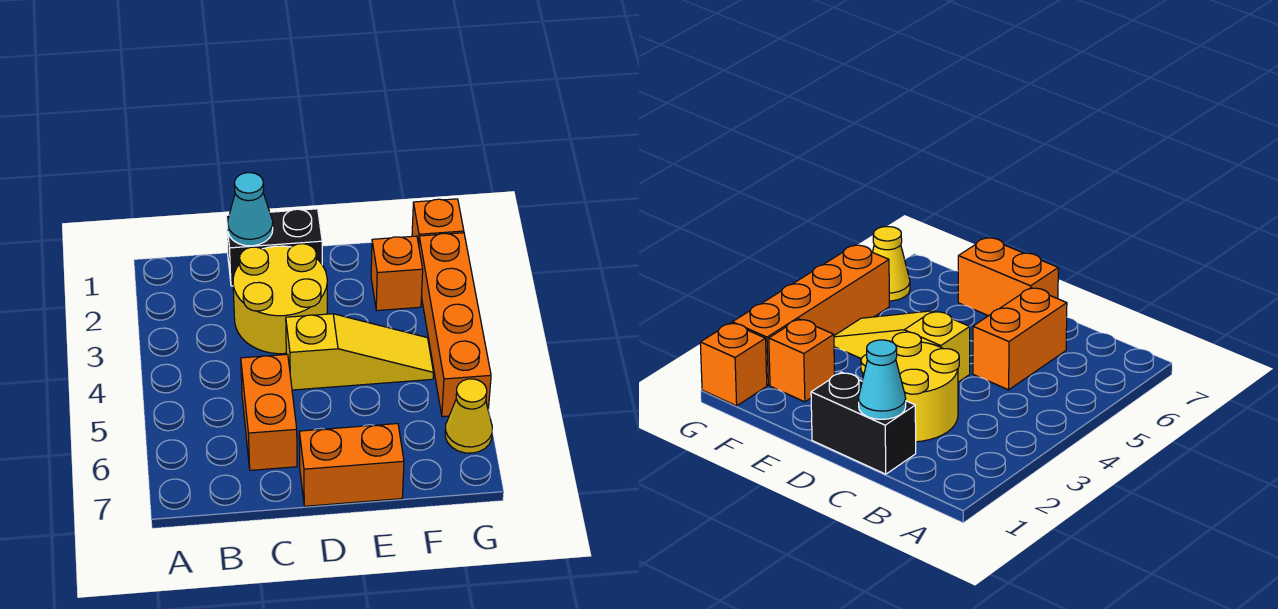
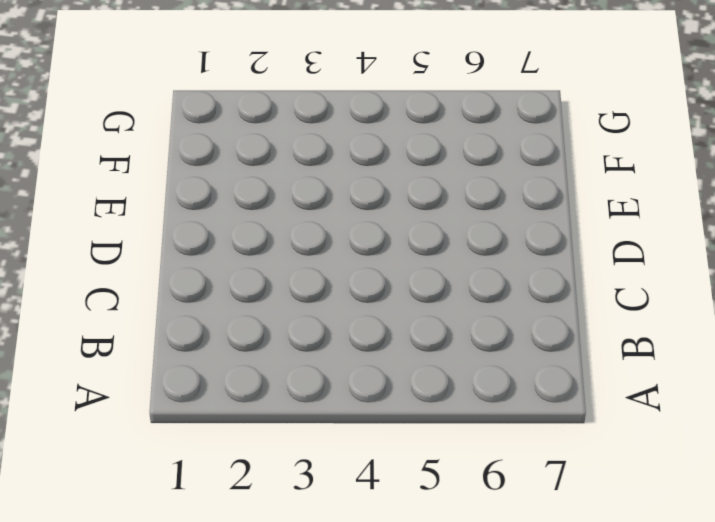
none -> black brick C1:D1 level 1
none -> yellow round brick C2:D3 level 1

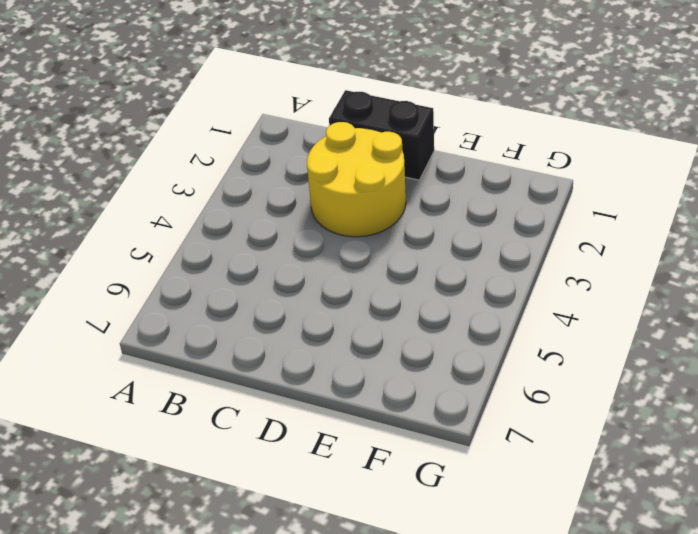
none -> orange brick C5:C6 level 1
none -> yellow slope D4:F4 level 1 top D

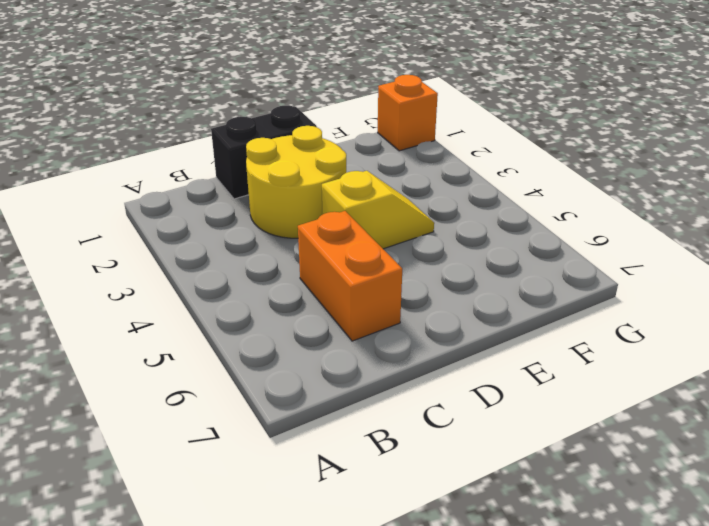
yellow slope D4:E4 level 1 top D -> yellow slope D4:F4 level 1 top D
none -> orange brick D7:E7 level 1
none -> orange brick F2 level 1

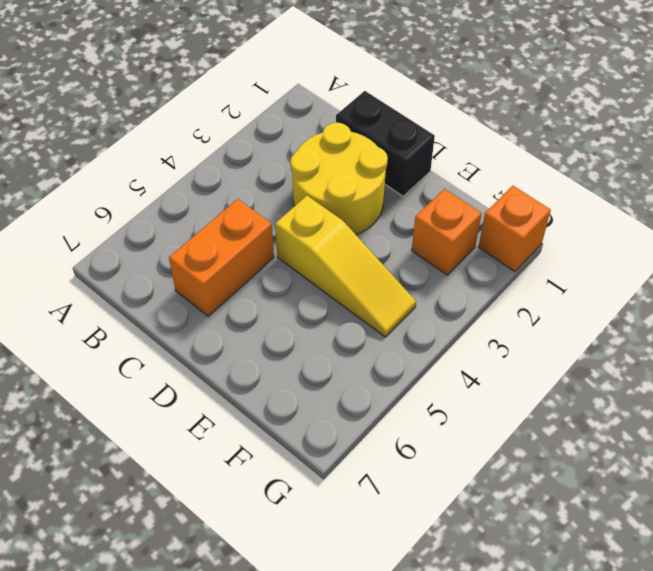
none -> orange brick D7:E7 level 1
none -> orange brick G2:G5 level 1

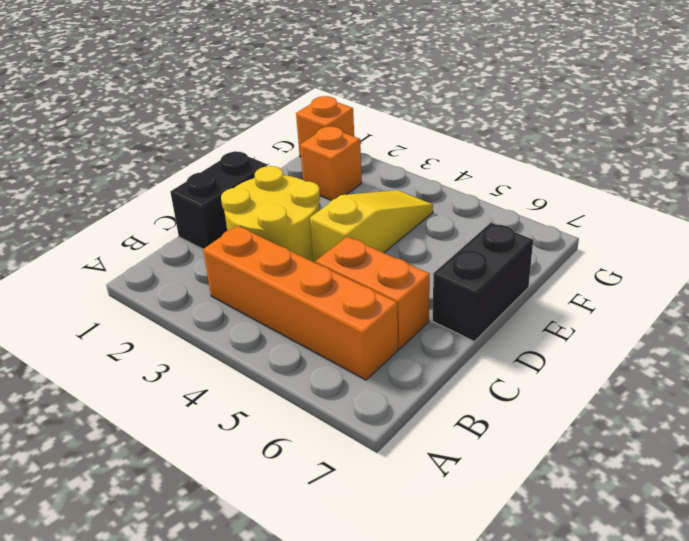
orange brick B3:B6 level 1 -> orange brick G2:G5 level 1
black brick D7:E7 level 1 -> orange brick D7:E7 level 1
none -> yellow cone G6 level 1
none -> cyan cone C1 level 2

